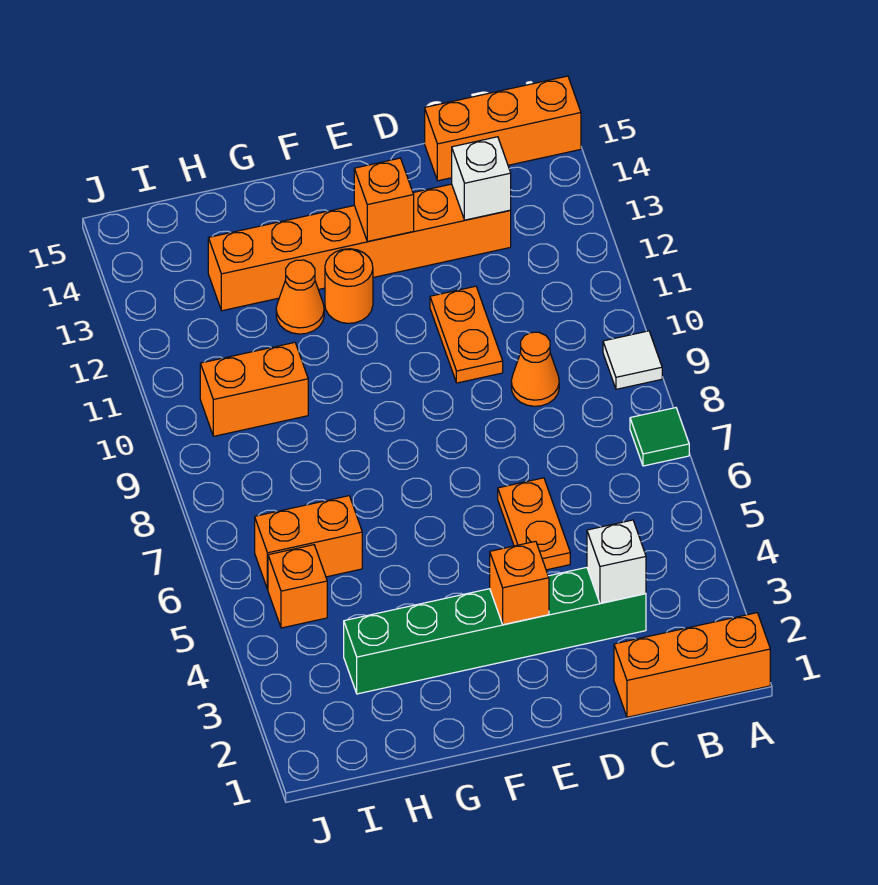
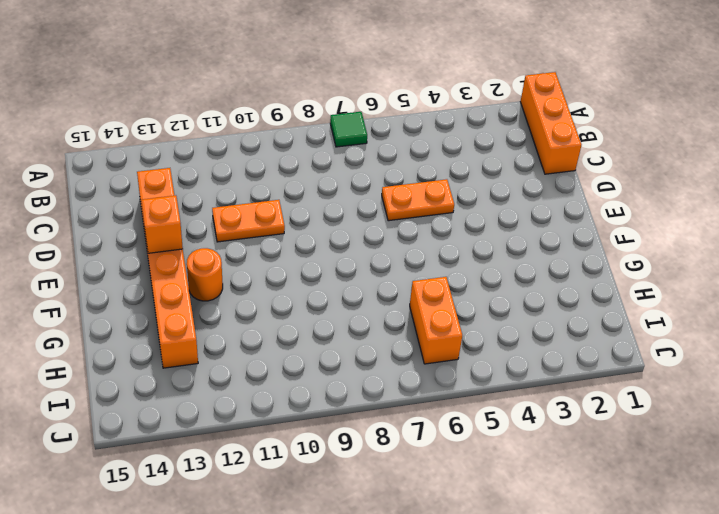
none -> white tile A9 level 1
none -> orange brick A15:C15 level 1
none -> green brick C3:H3 level 1

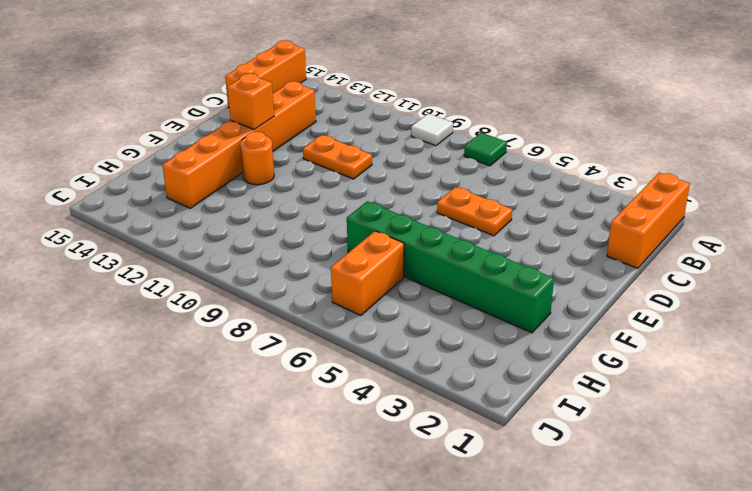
green brick G2:G7 level 1 -> green brick C3:H3 level 1
none -> orange cone C9 level 1
none -> orange cone G12 level 1
none -> orange brick H10:I10 level 1

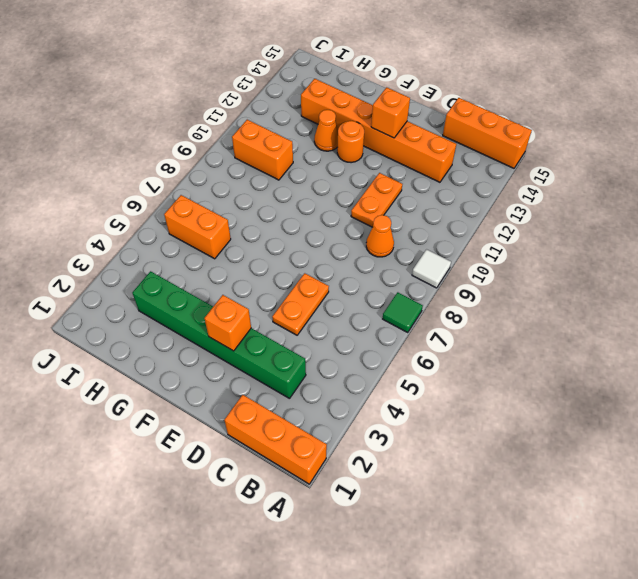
none -> orange brick I5 level 1
none -> white brick C3 level 2
none -> white brick C13 level 2

